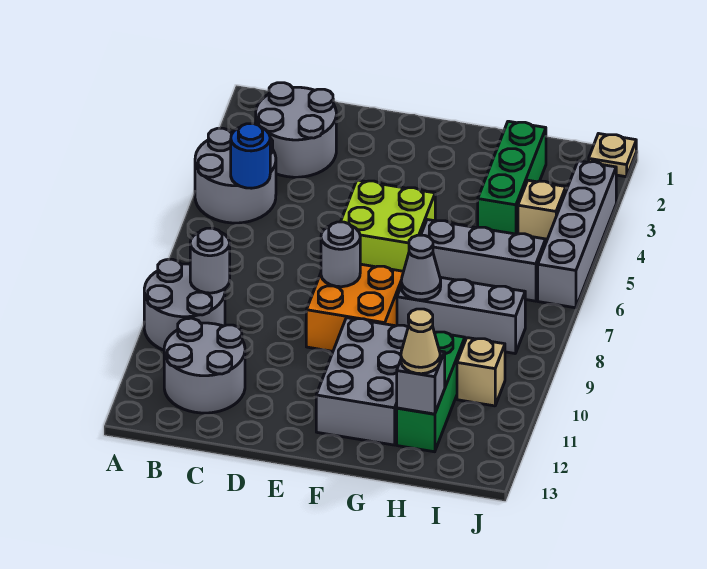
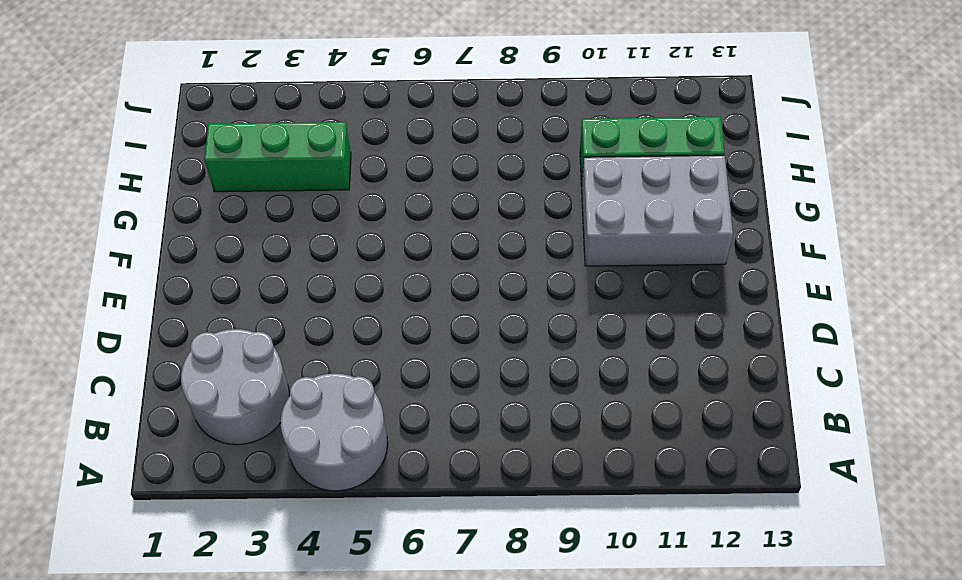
none -> grey round brick A9:B10 level 1
none -> grey round brick B11:C12 level 1
none -> lime brick E5:F6 level 1

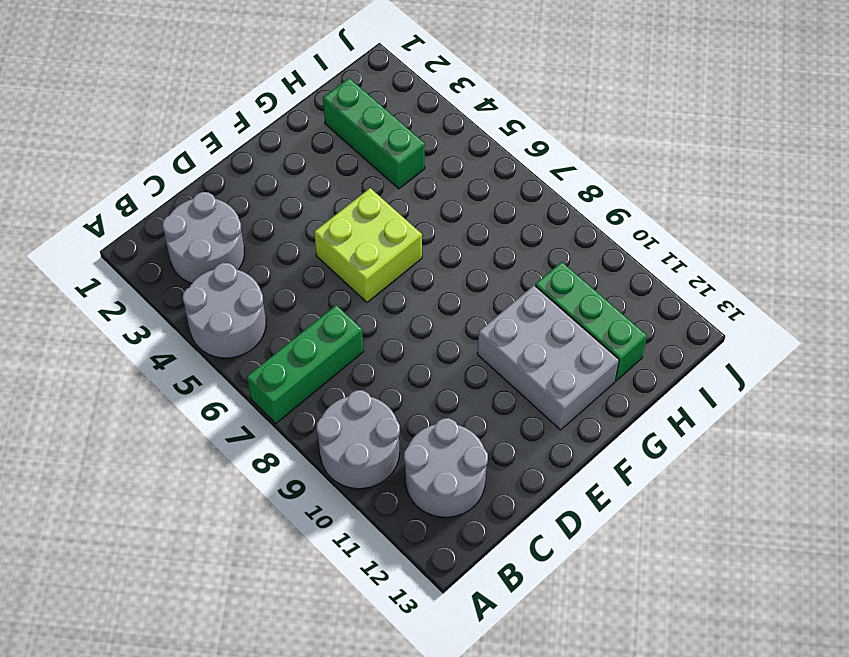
green brick A7:C7 level 1 -> none
none -> orange brick E8:F9 level 1
none -> grey brick G6:I6 level 1
none -> grey brick G8:I8 level 1

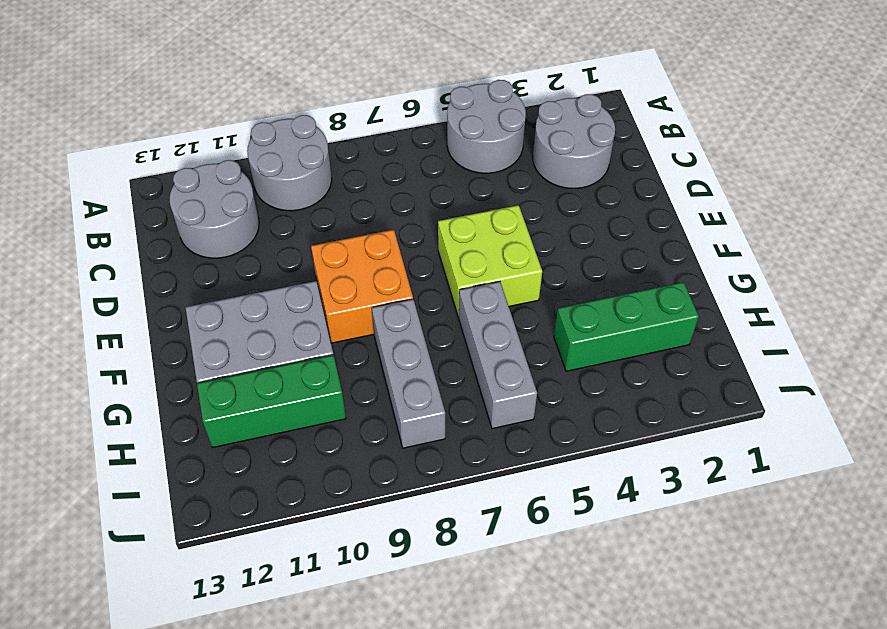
none -> tan brick I4 level 1
none -> tan brick I10 level 1
none -> tan plate J1 level 1

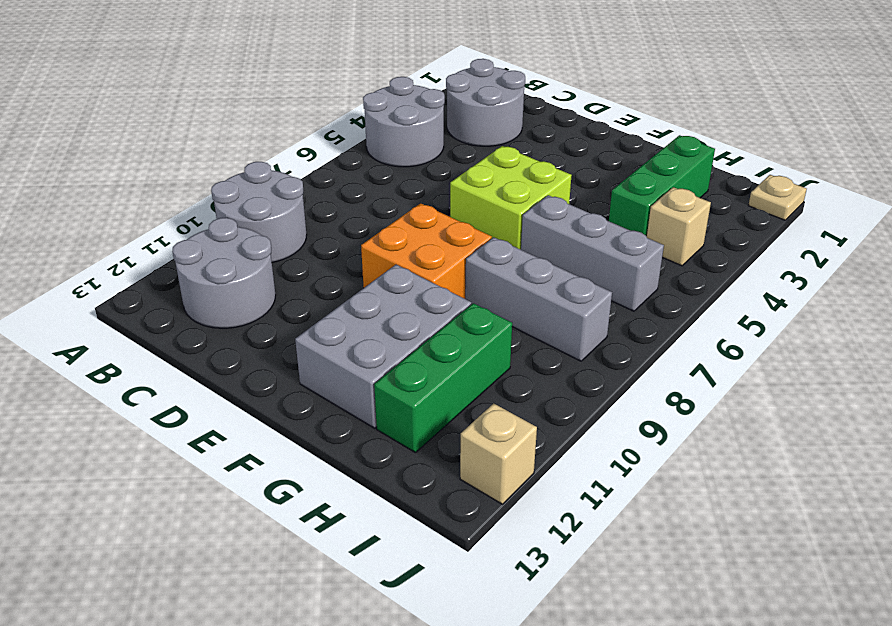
tan brick J12 level 1 -> tan brick I10 level 1
none -> grey brick J3:J6 level 1
none -> blue round brick B5 level 2
none -> grey round brick B9 level 2

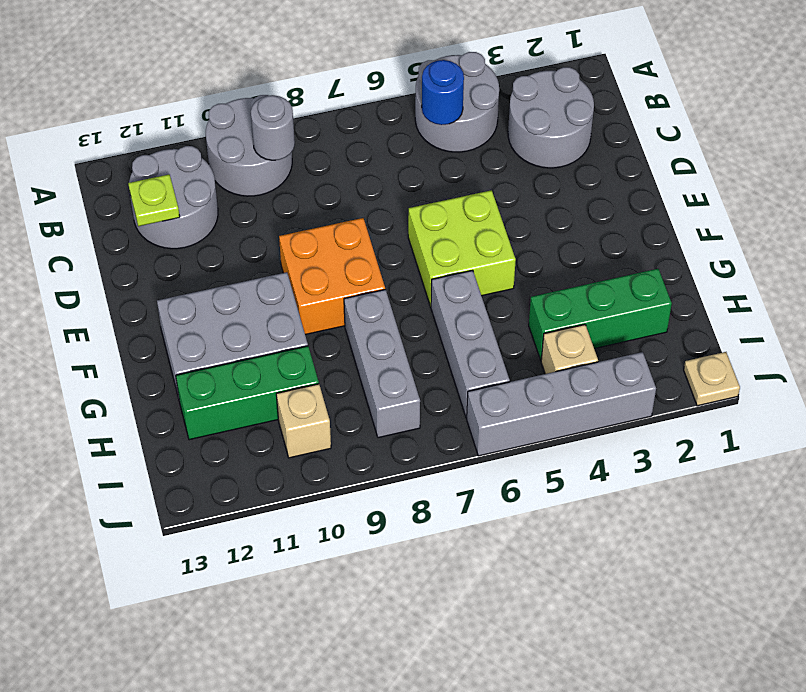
lime plate C12 level 2 -> none
none -> grey round brick E8 level 2
none -> grey cone G8 level 2
none -> grey brick H12 level 2

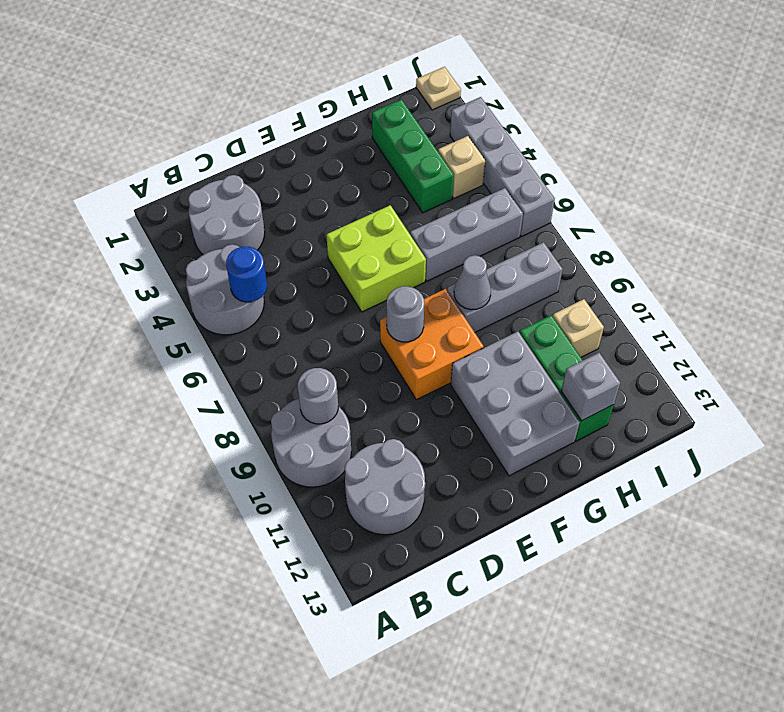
none -> tan cone H12 level 3

